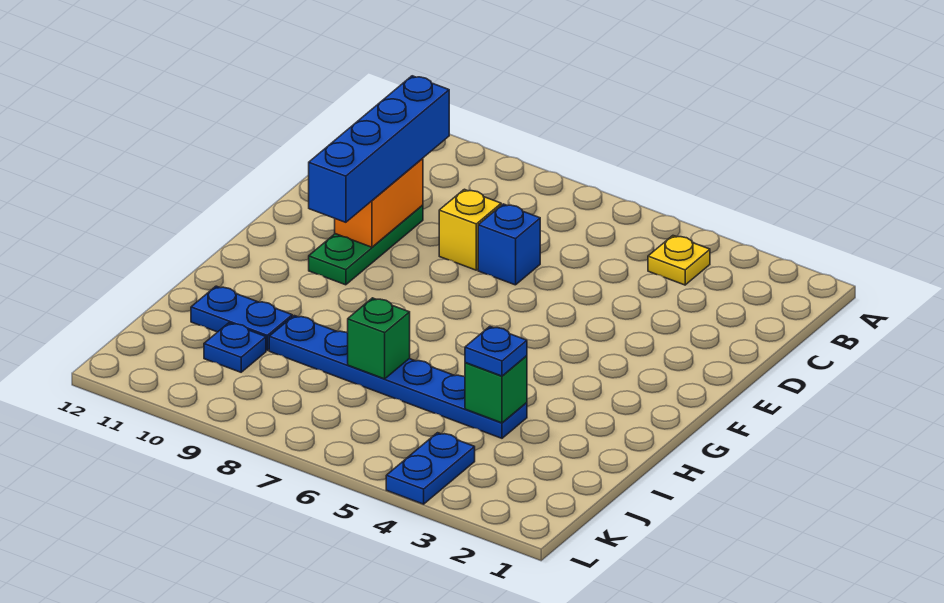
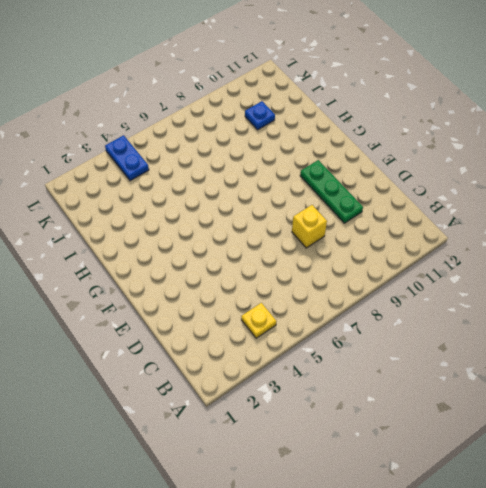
none -> blue brick D7 level 1
none -> blue plate I4:I9 level 1
none -> blue plate I10:I11 level 1

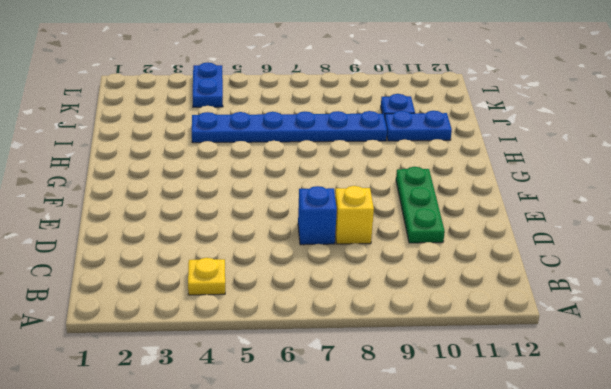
none -> orange brick D10:E10 level 2
none -> green brick I4 level 2
none -> green brick I7 level 2

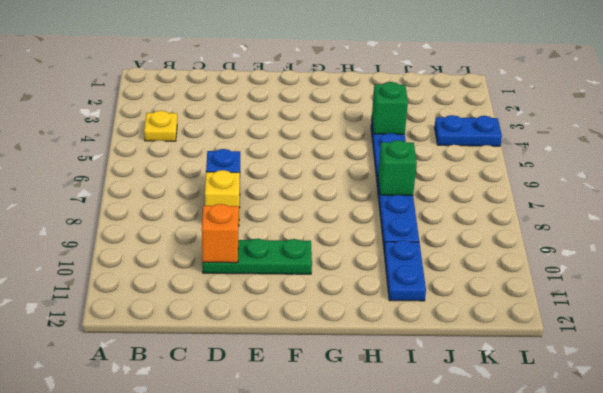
orange brick D10 level 2 -> orange brick D10:E10 level 2
none -> blue plate J10 level 1
none -> blue brick C10:F10 level 3
none -> blue plate I4 level 3

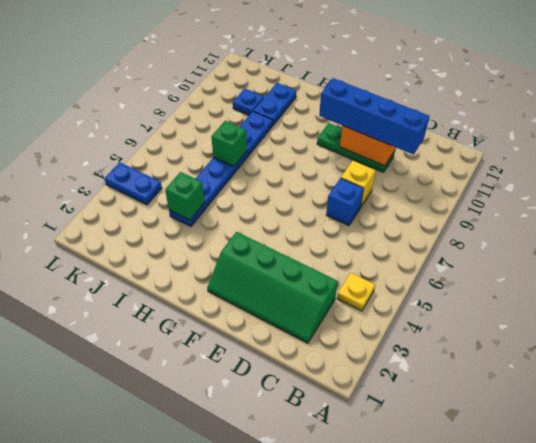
green slope C2:F3 level 1 top 3 -> none
none -> blue plate I4 level 3

